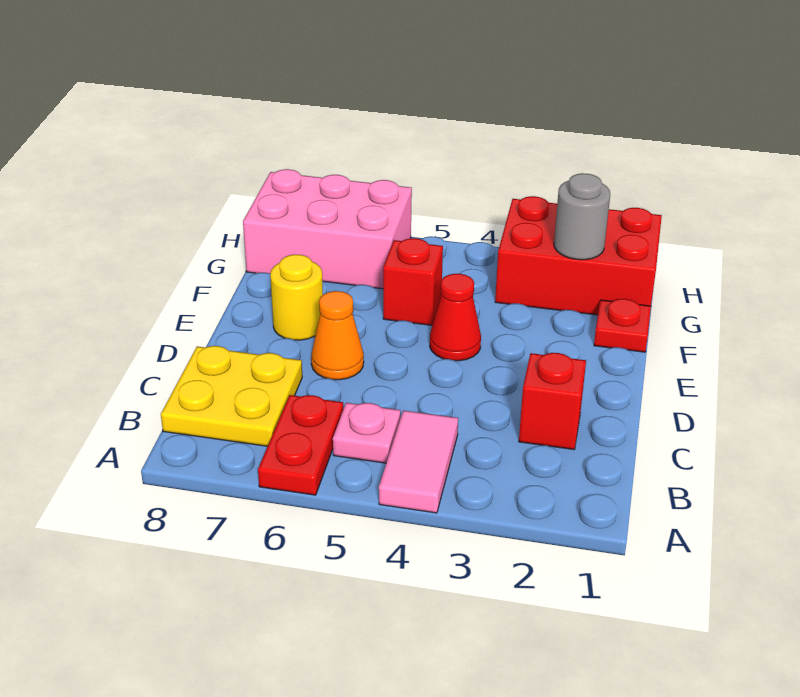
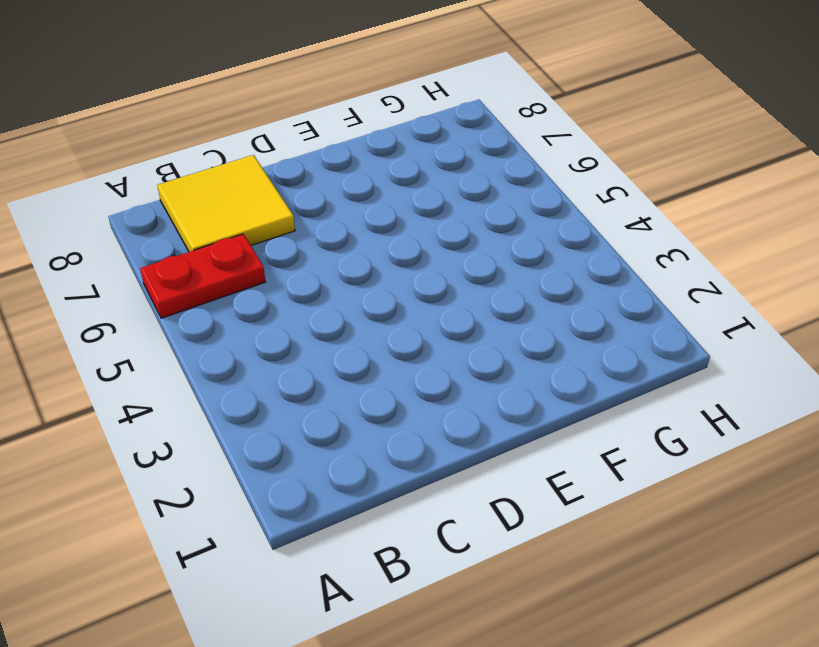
yellow tile B7:C8 level 1 -> yellow plate B7:C8 level 1
none -> pink tile A4:B4 level 1
none -> pink plate B5 level 1
none -> red brick C2 level 1

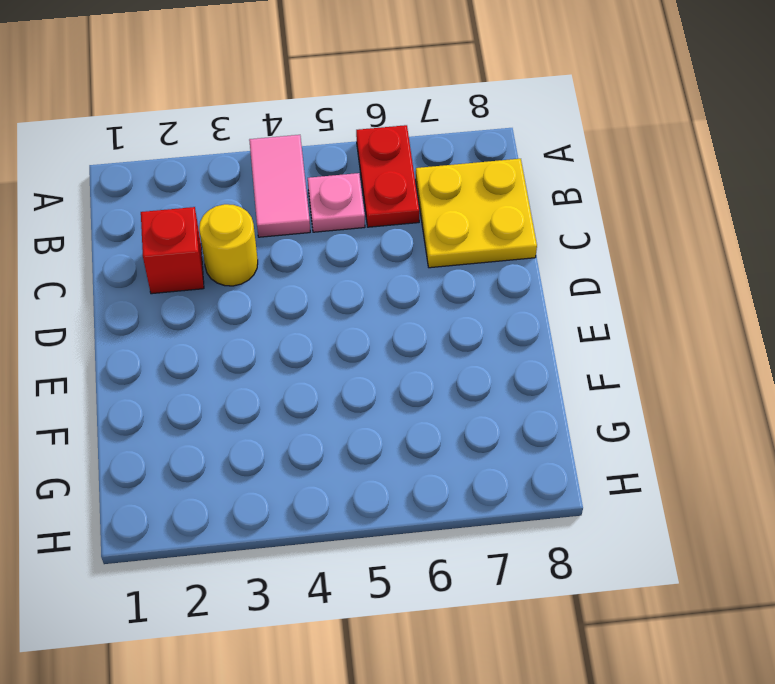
yellow round brick C3 level 1 -> yellow round brick E7 level 1
none -> orange cone D6 level 1
none -> red cone E4 level 1
none -> red plate F1 level 1

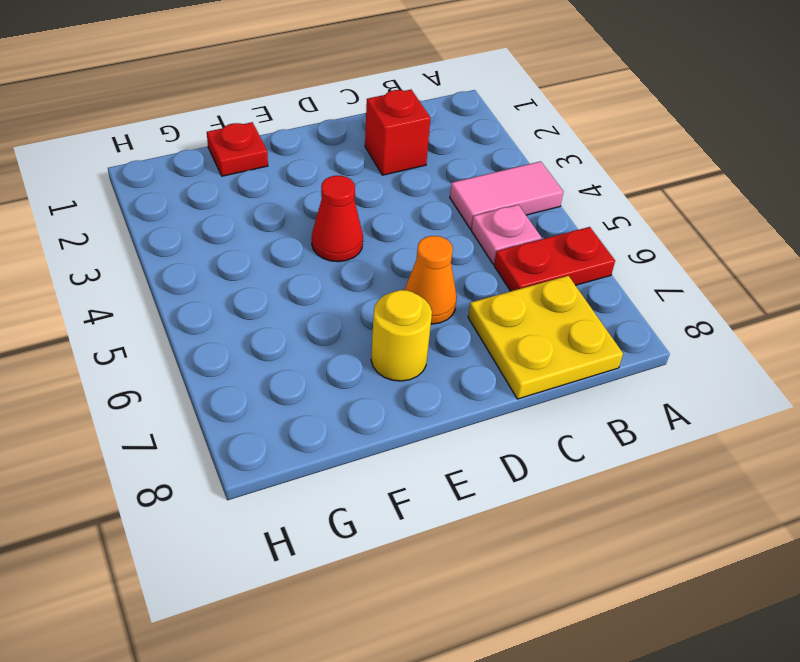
none -> red brick F5 level 1
none -> red brick G1:H3 level 1
none -> pink brick G6:H8 level 1

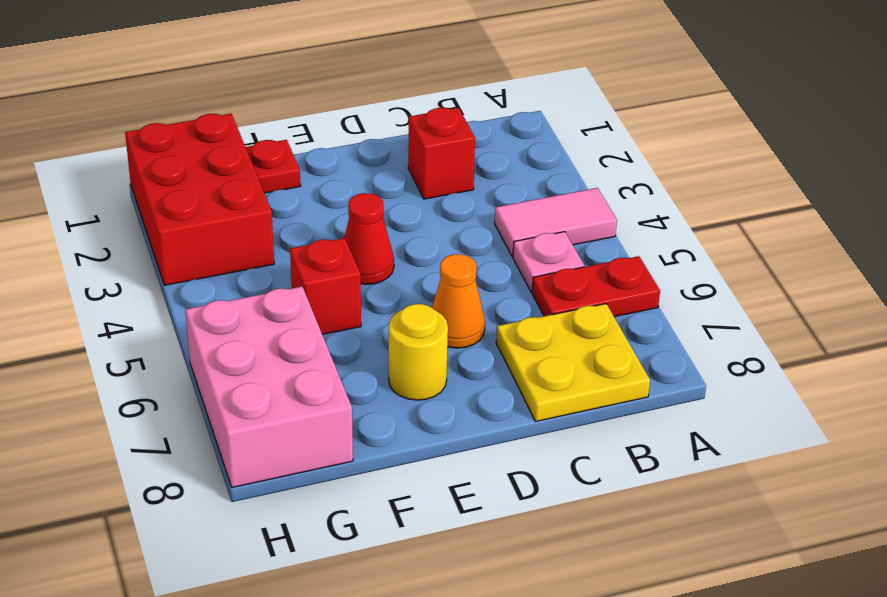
none -> grey round brick G2 level 2

